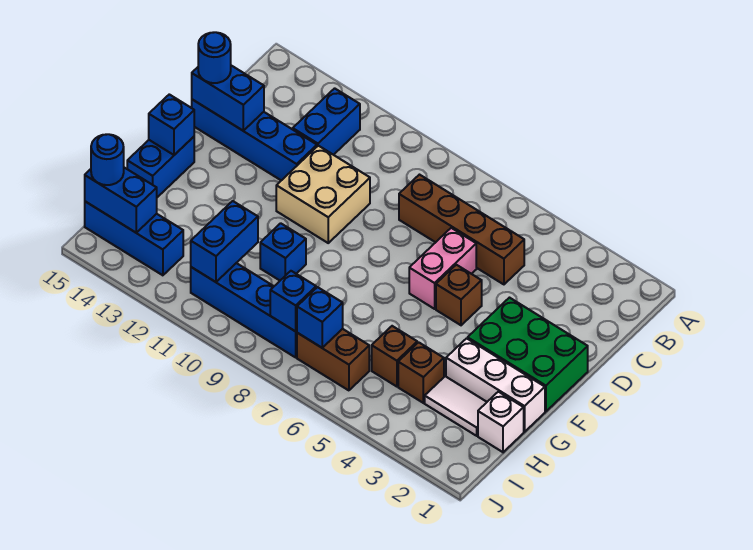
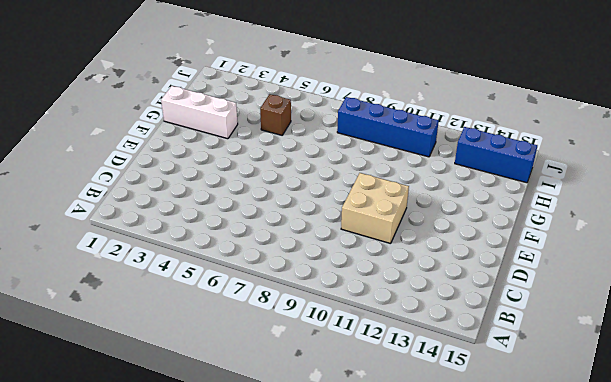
none -> blue brick B12:C12 level 1
none -> brown brick C5:C8 level 1
none -> pink brick D6:E6 level 1

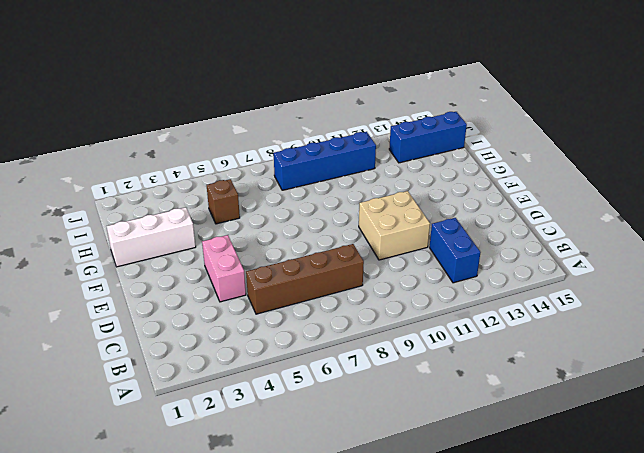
pink brick D4:E4 level 1 -> pink brick D6:E6 level 1
none -> blue brick D12:D15 level 1
none -> green brick E1:F3 level 1
none -> brown brick E5 level 1

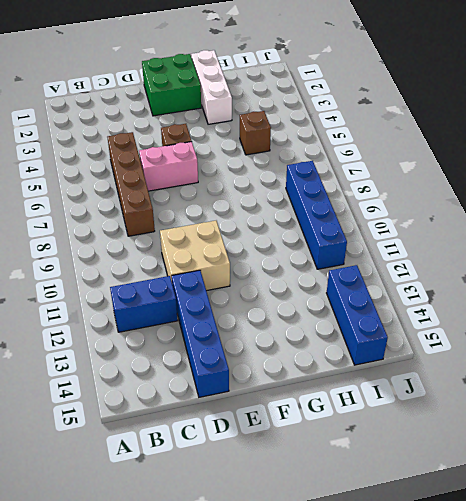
green brick E1:F2 level 1 -> green brick E1:F3 level 1
none -> blue brick F15:G15 level 1
none -> blue brick G10 level 1
none -> white brick H1 level 1

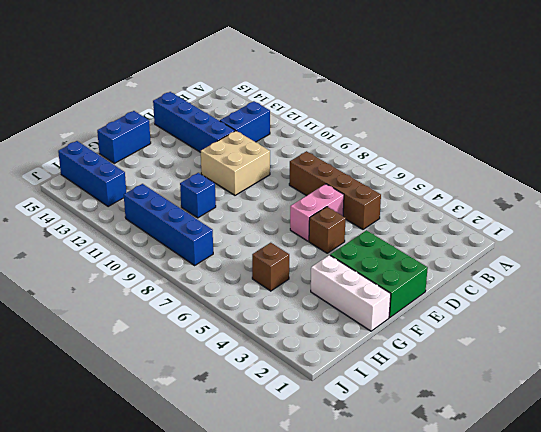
none -> white brick H1 level 1
none -> white tile H2:H3 level 1
none -> brown brick H4 level 1

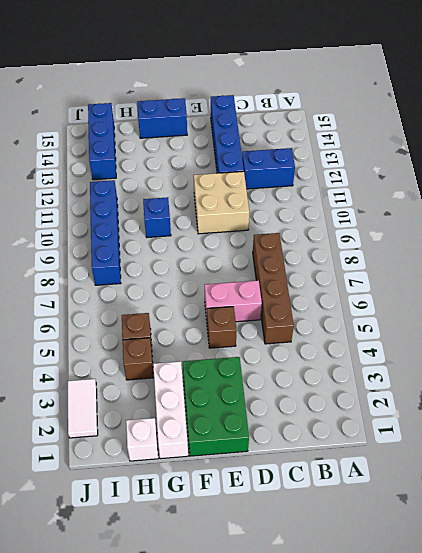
white tile J2:J3 level 1 -> white tile H2:H3 level 1
none -> brown brick I6:I7 level 1
none -> blue brick D14:D15 level 2
none -> blue brick F15 level 2

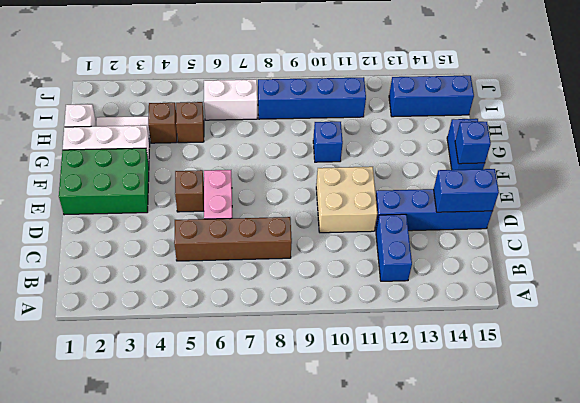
white brick I6:I7 level 1 -> brown brick I6:I7 level 1
none -> blue brick H11:I11 level 2
none -> blue brick I7 level 2
none -> blue brick I8 level 2

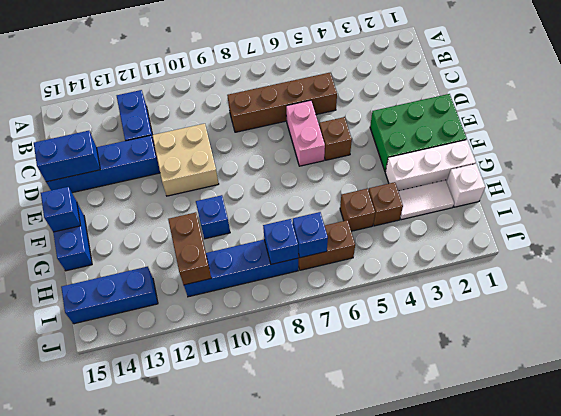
brown brick H11:I11 level 2 -> blue brick H11:I11 level 2
none -> blue brick I14:I15 level 2
none -> blue round brick D15 level 3
none -> blue round brick I15 level 3

